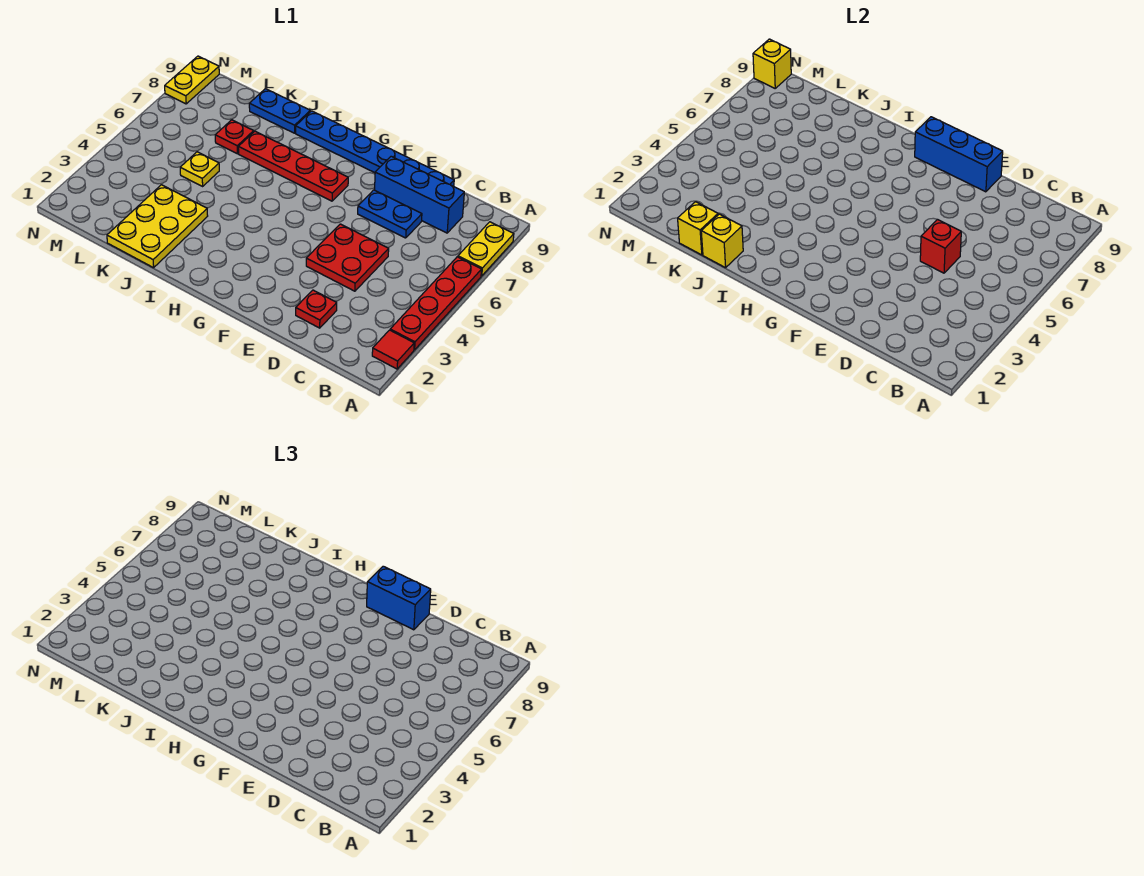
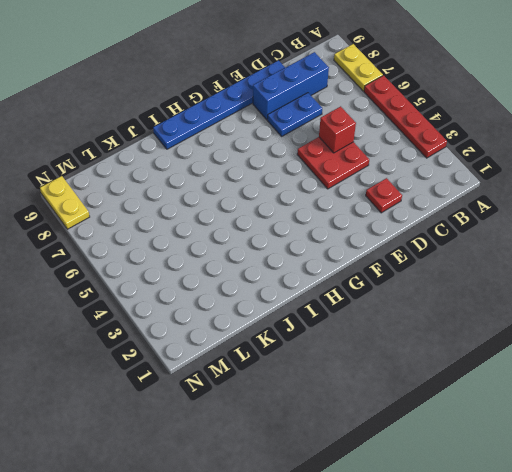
none -> red tile A2 level 1
none -> red plate G7:J7 level 1
none -> yellow plate J1:K3 level 1

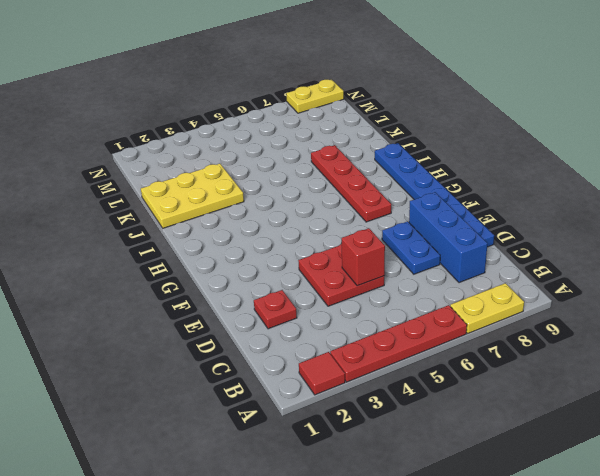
none -> blue plate J9:K9 level 1
none -> yellow plate K5 level 1
none -> red plate K7 level 1

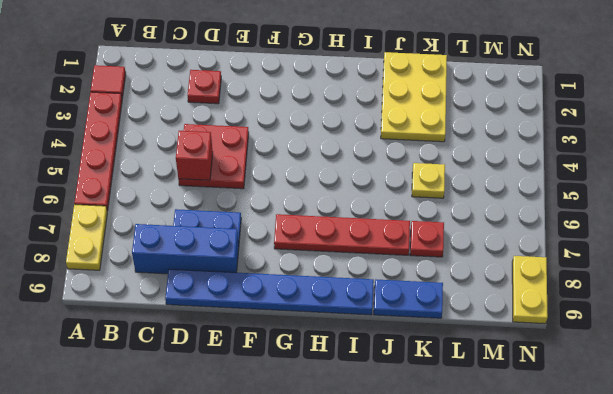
none -> blue brick E9:G9 level 2
none -> yellow brick J1 level 2
none -> yellow brick K1 level 2

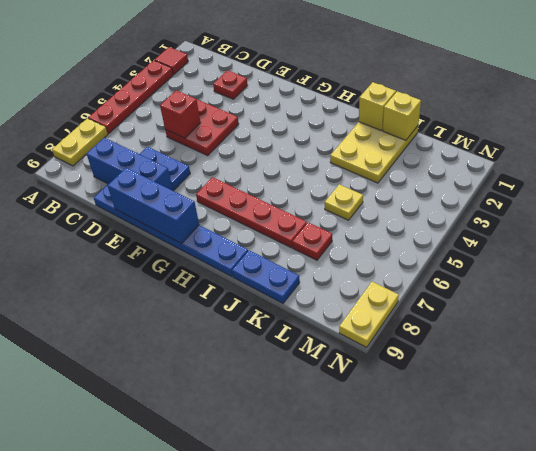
none -> yellow brick N9 level 2
none -> blue brick E9:F9 level 3

